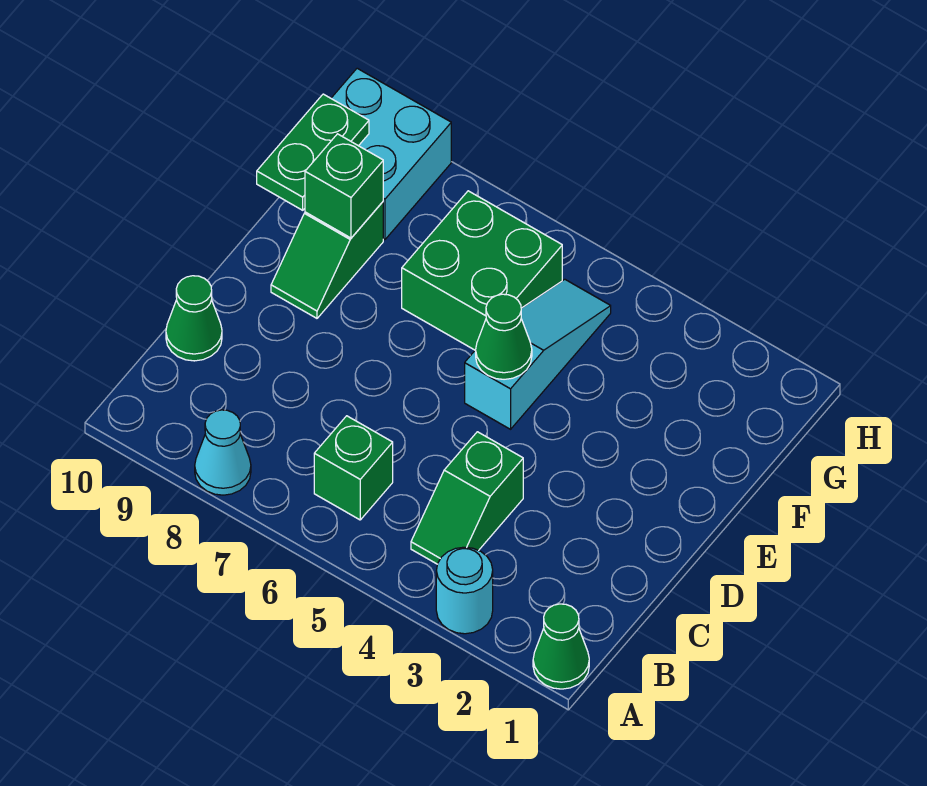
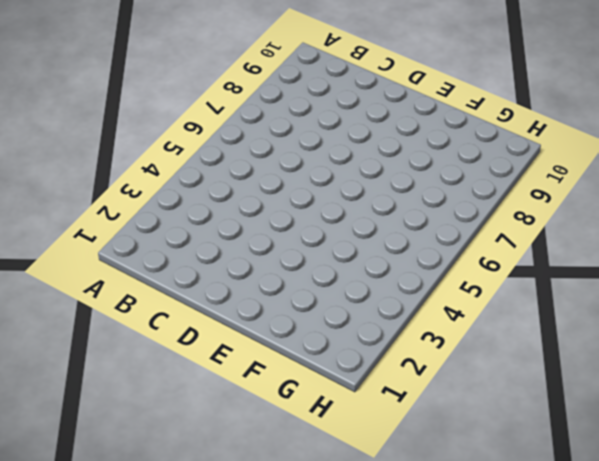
none -> green cone A1 level 1
none -> cyan round brick A3 level 1
none -> cyan cone A8 level 1

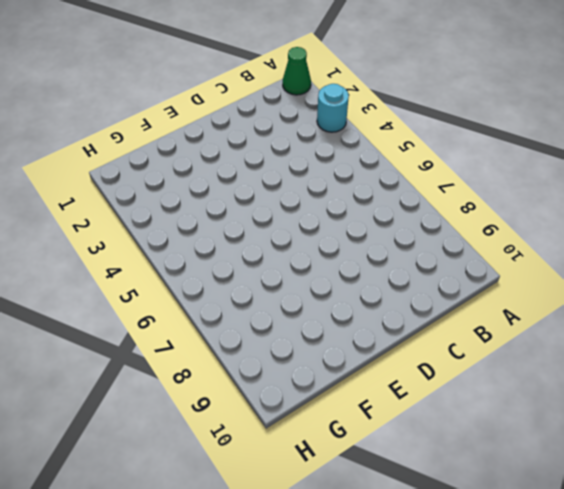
none -> cyan cone A8 level 1
none -> green slope B4:C4 level 1 top C
none -> green brick B6 level 1

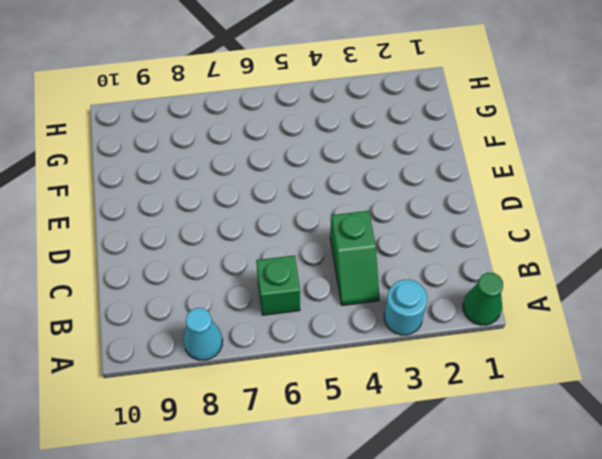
none -> green cone C10 level 1
none -> cyan slope E5:G5 level 1 top E
none -> green slope E9:F9 level 1 top F

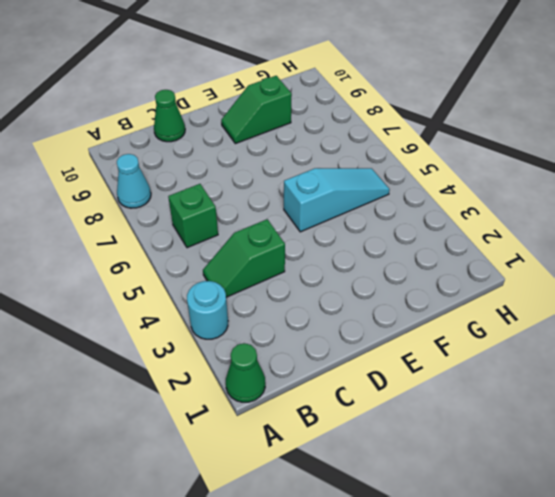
none -> green brick F6:G7 level 1
none -> cyan brick G9:H10 level 1
none -> green cone E5 level 2

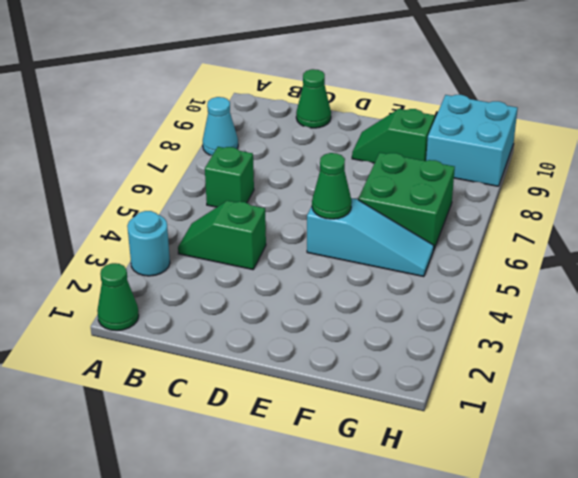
none -> green brick F9 level 2
none -> green plate F10:G10 level 2

